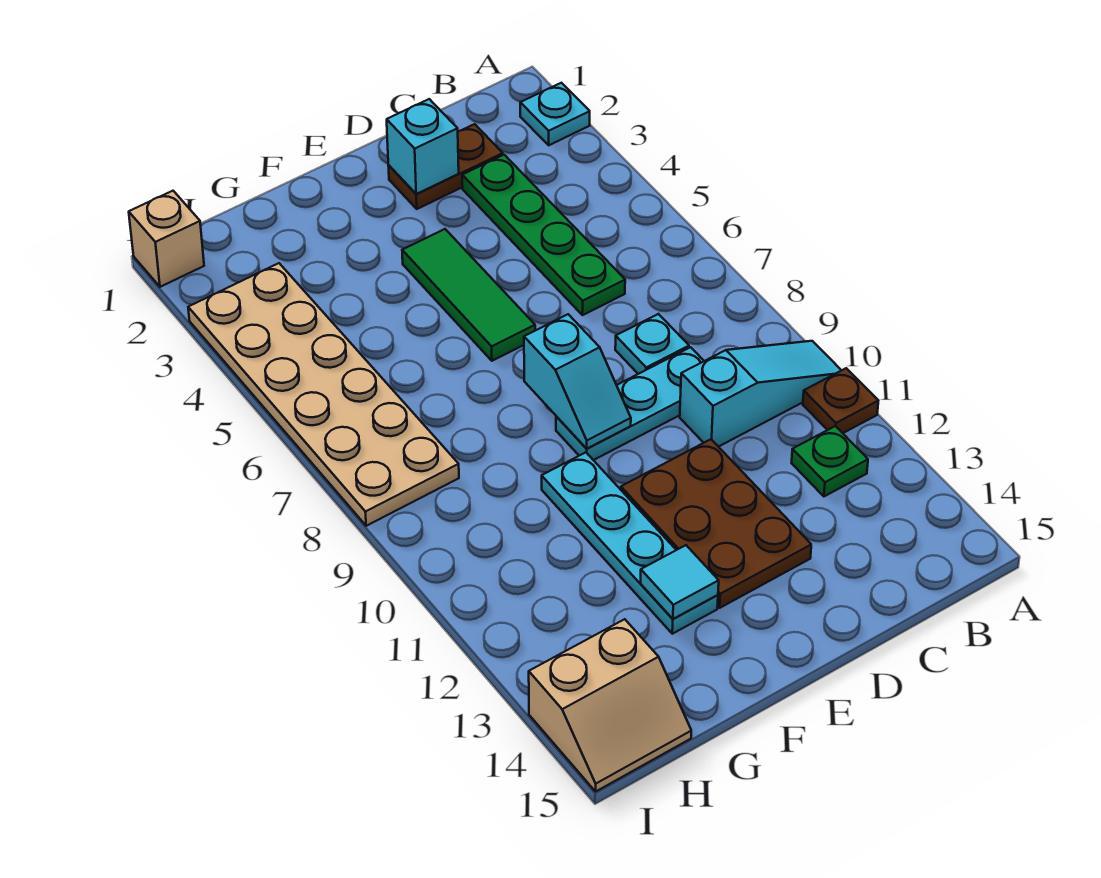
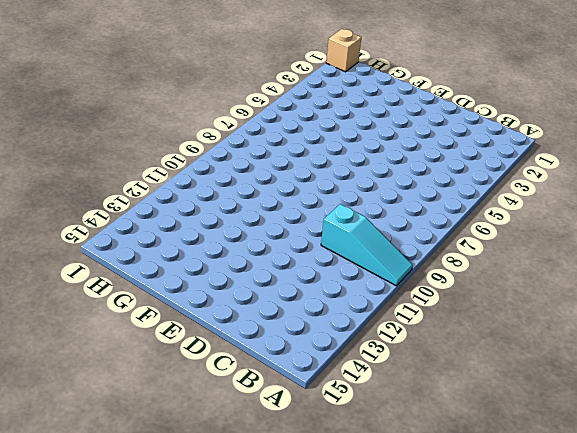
none -> cyan plate A2 level 1
none -> brown plate A11 level 1
none -> green plate B12 level 1

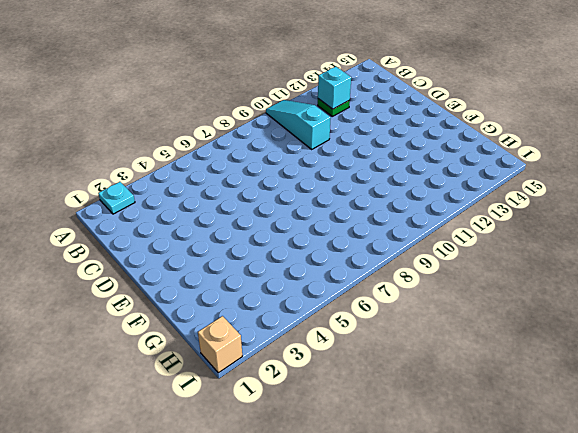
cyan brick B12 level 2 -> cyan brick D2 level 2
none -> brown plate A11 level 1
none -> brown plate C2:D2 level 1
none -> green plate C3:C6 level 1

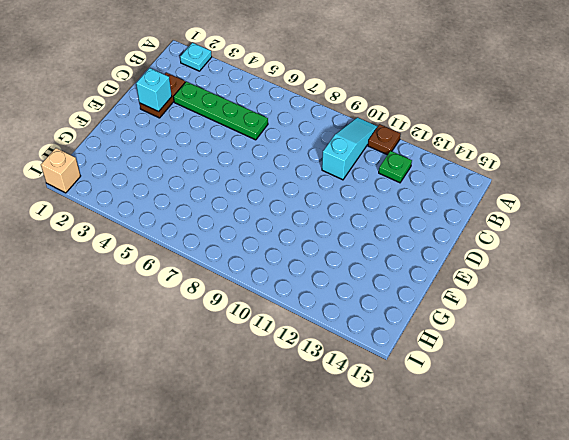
none -> cyan plate C8 level 1
none -> cyan plate C9:E9 level 1
none -> brown plate D11:E13 level 1

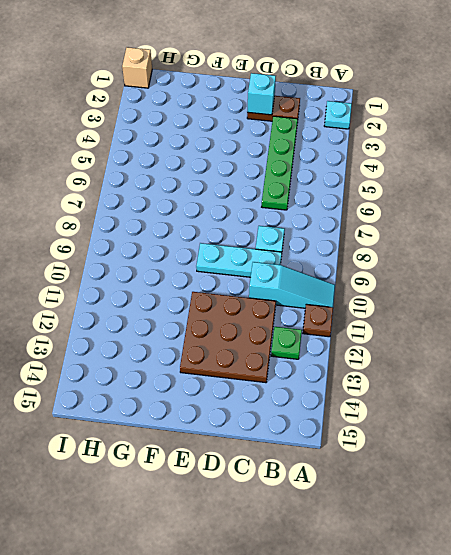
brown plate C11:E13 level 1 -> brown plate D11:E13 level 1
none -> green tile E4:E6 level 1
none -> cyan plate F10:F13 level 1
none -> tan plate H3:I8 level 1

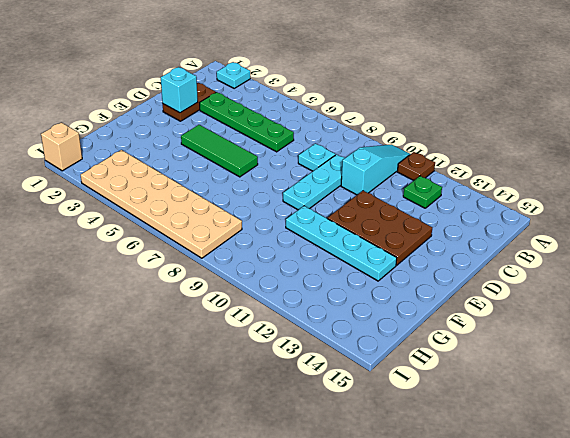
none -> tan slope H14:I15 level 1 top 14
none -> cyan slope E8:E9 level 2 top 8
none -> cyan tile F13 level 2

